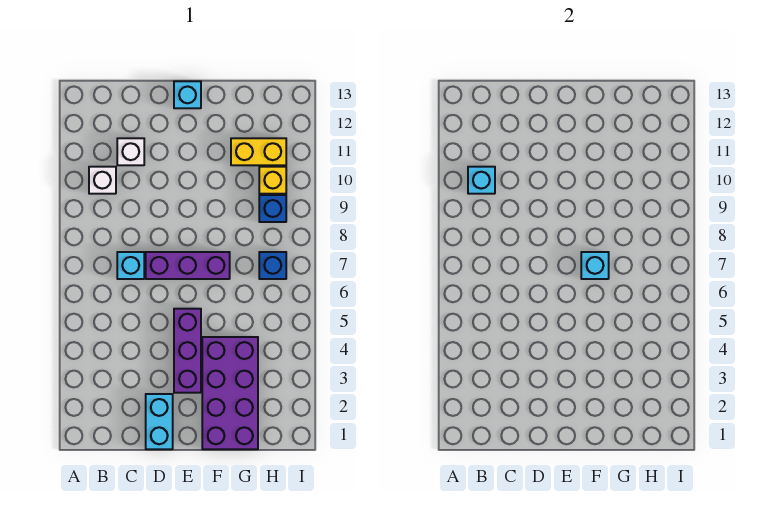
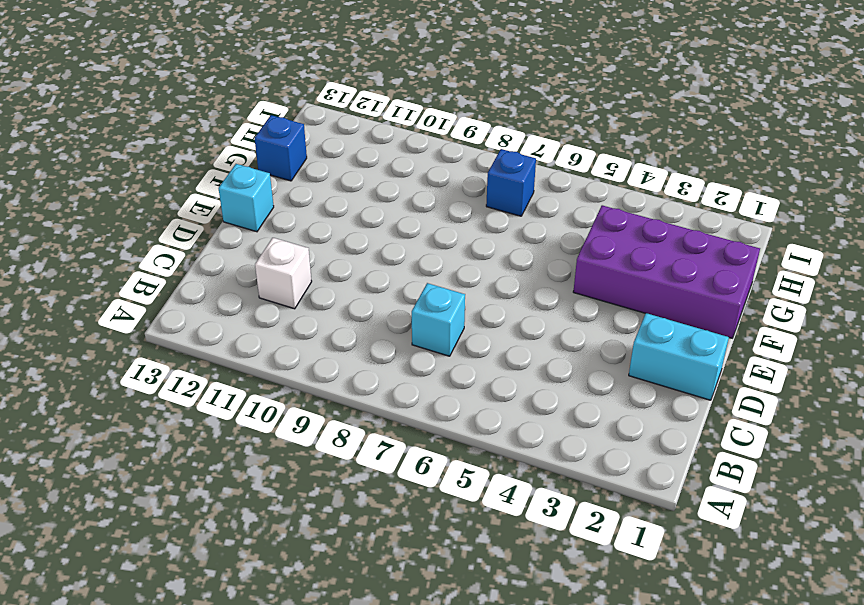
blue brick G13 level 1 -> blue brick H9 level 1
none -> white brick B10 level 1
none -> purple brick D7:F7 level 1
none -> purple brick E3:E5 level 1

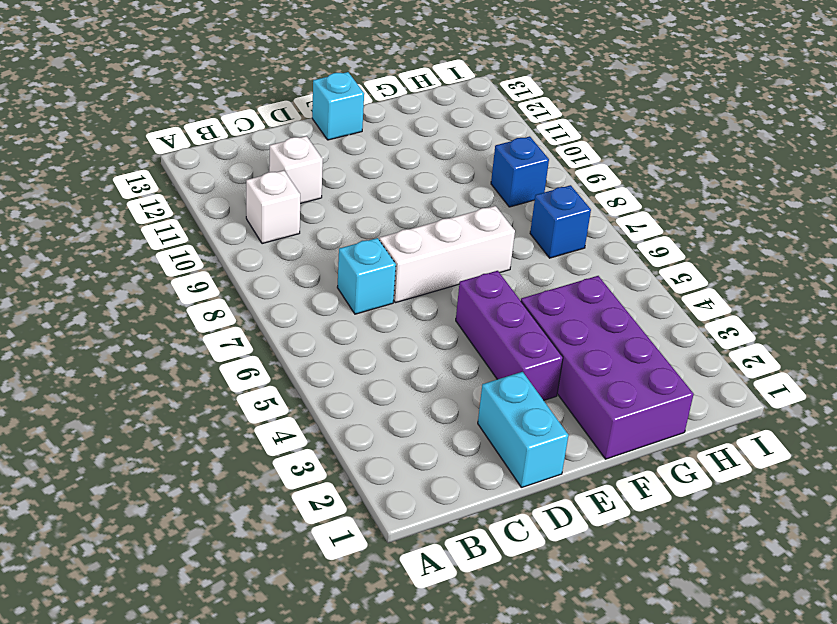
white brick D7:F7 level 1 -> purple brick D7:F7 level 1
none -> yellow brick G11:H11 level 1
none -> yellow brick H10 level 1
none -> cyan brick B10 level 2

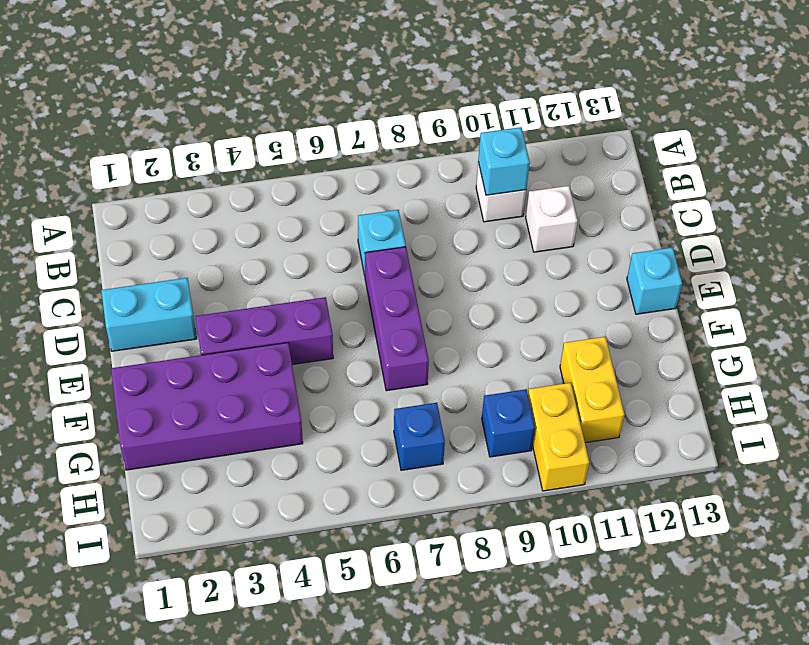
yellow brick H10:I10 level 1 -> yellow brick H10 level 1
none -> cyan brick F7 level 2

